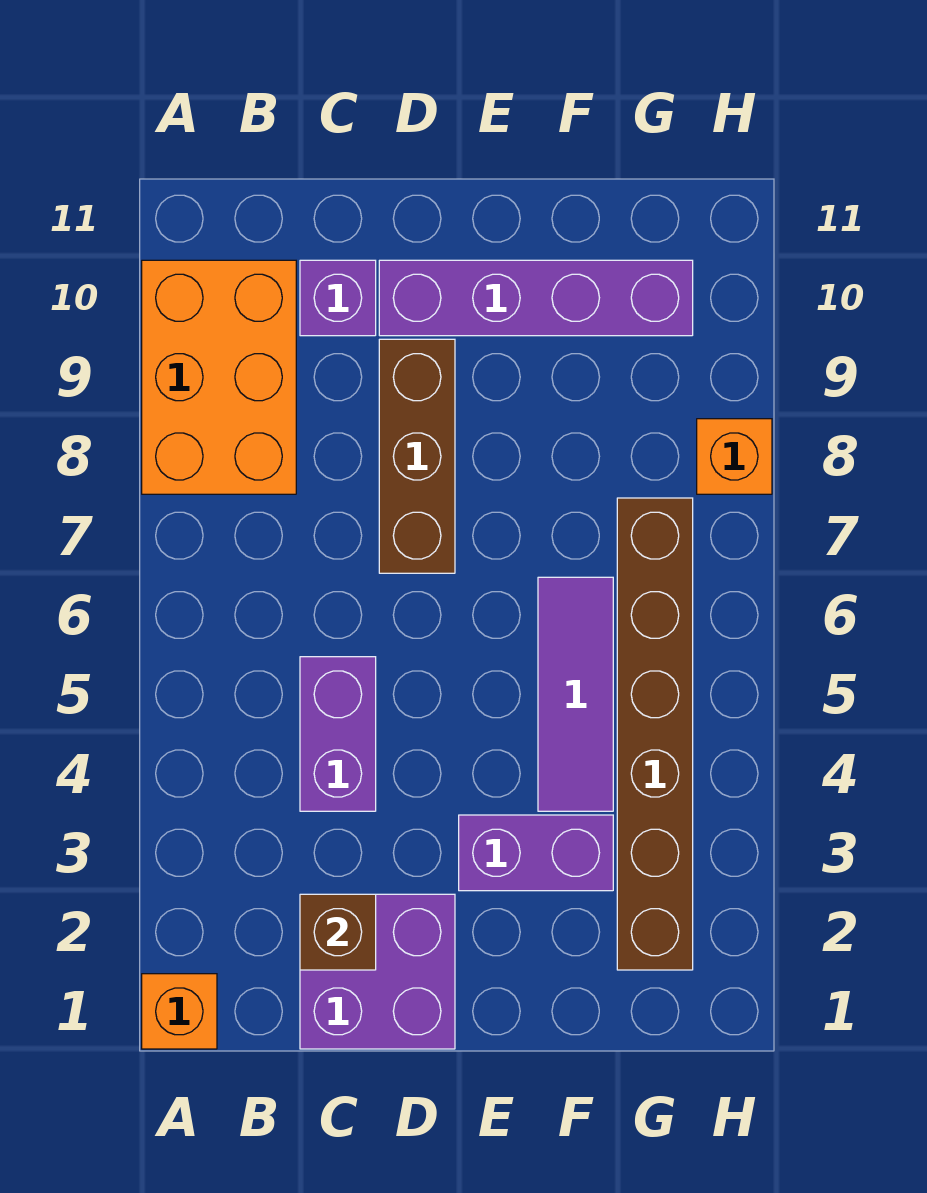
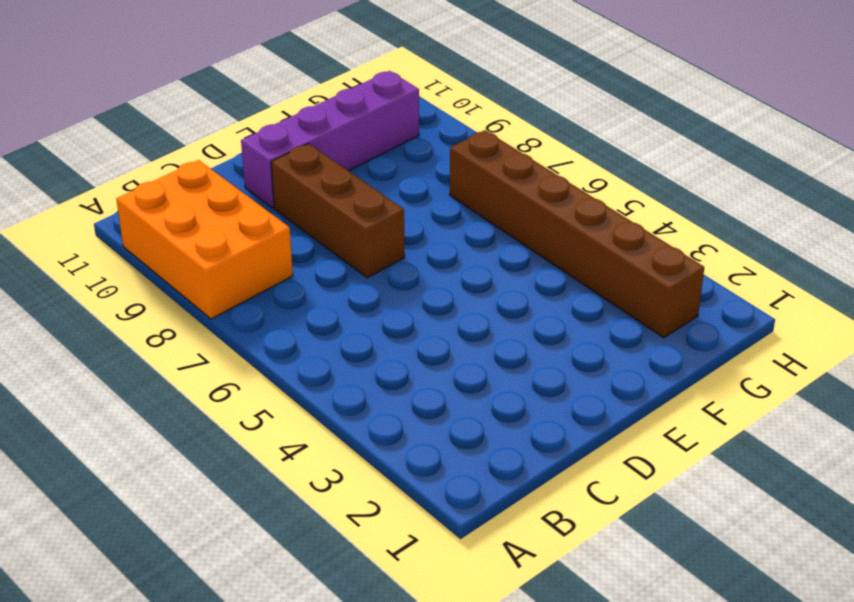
none -> orange brick A1 level 1
none -> purple brick C1:D2 level 1
none -> purple brick C4:C5 level 1

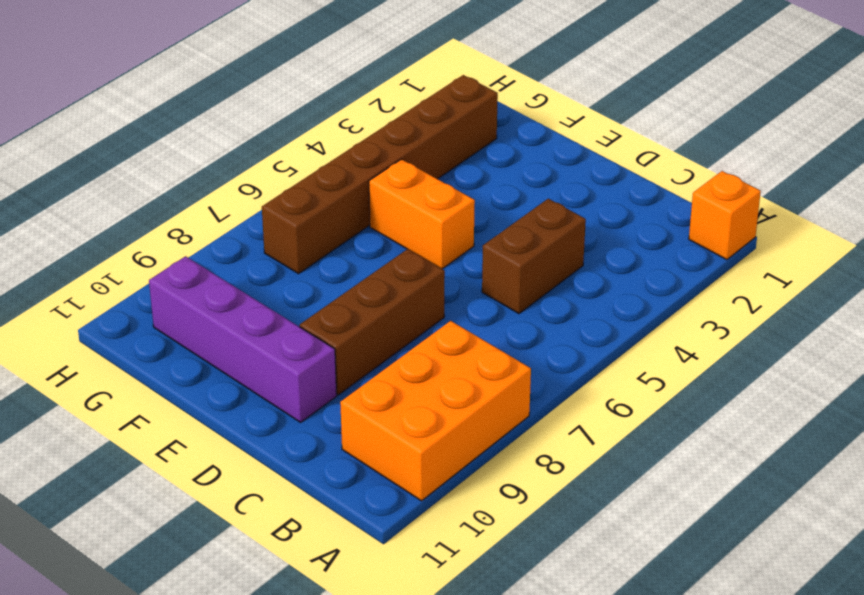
brown brick C4:C5 level 1 -> purple brick C4:C5 level 1
orange brick E5:F5 level 1 -> purple tile F4:F6 level 1
none -> purple brick C1:D2 level 1
none -> purple brick C10 level 1
none -> purple brick E3:F3 level 1

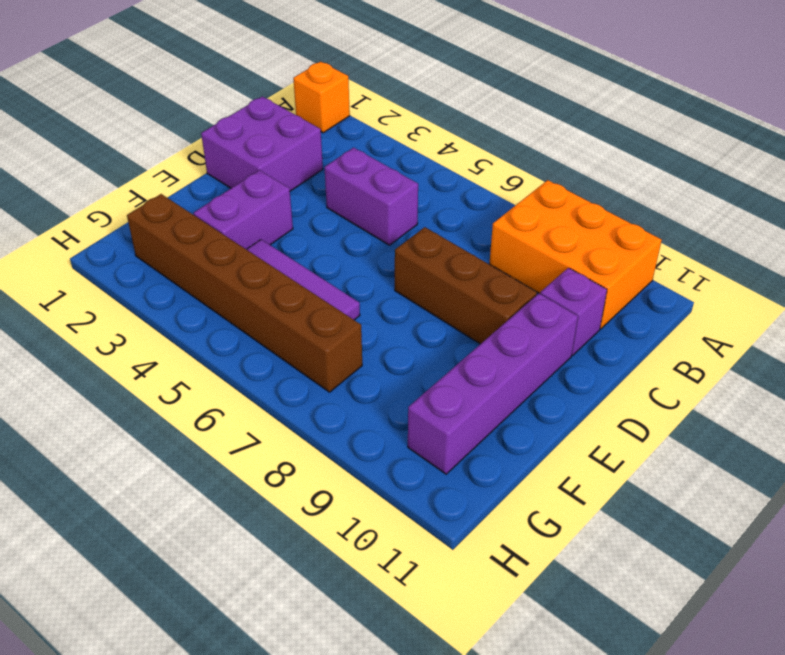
none -> orange brick H8 level 1
none -> brown brick C2 level 2

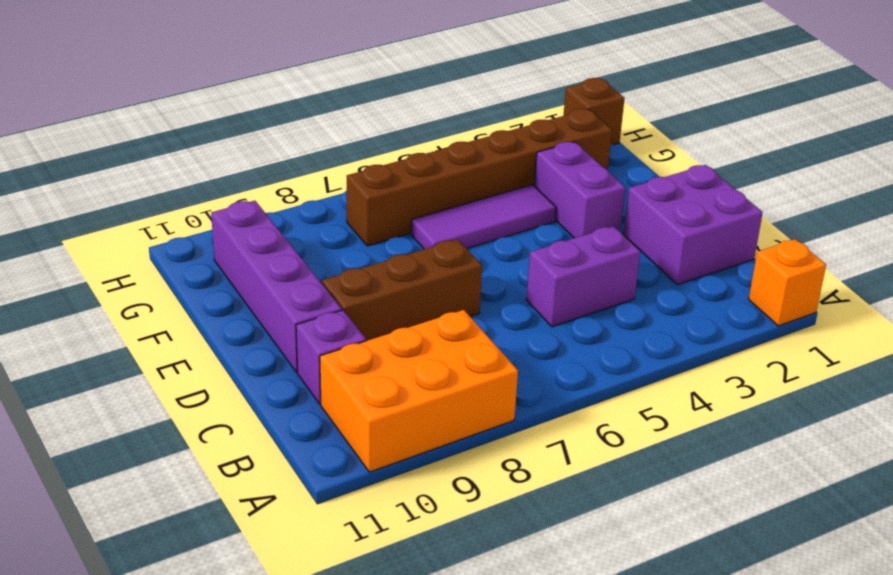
brown brick H1 level 1 -> brown brick C2 level 2
none -> orange brick H8 level 1

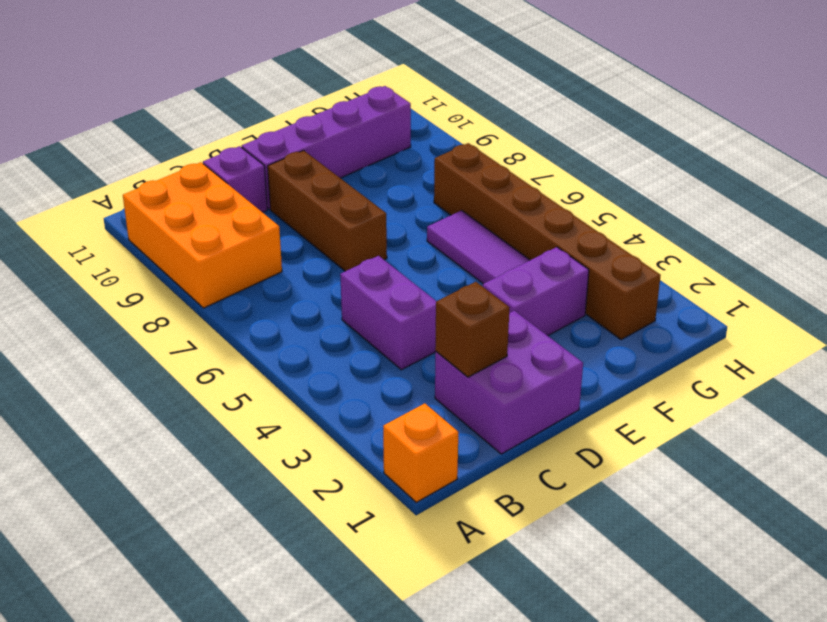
none -> orange brick H8 level 1

